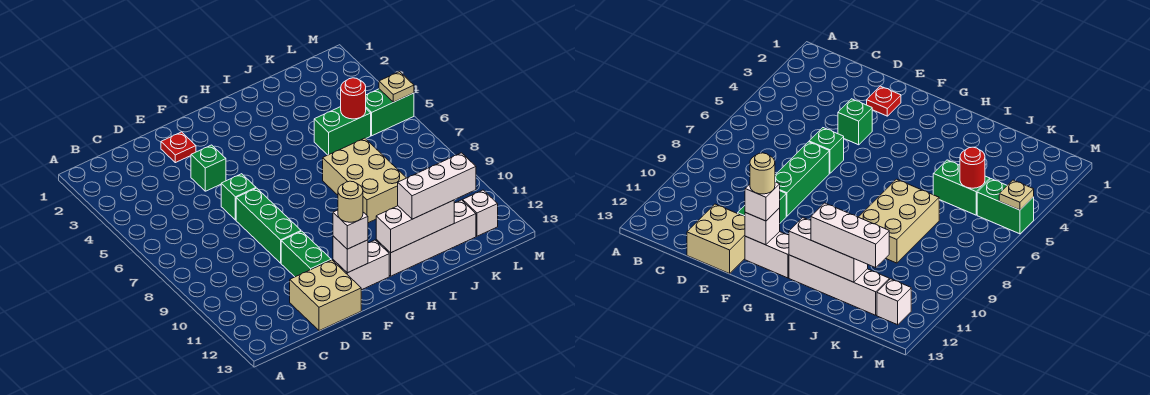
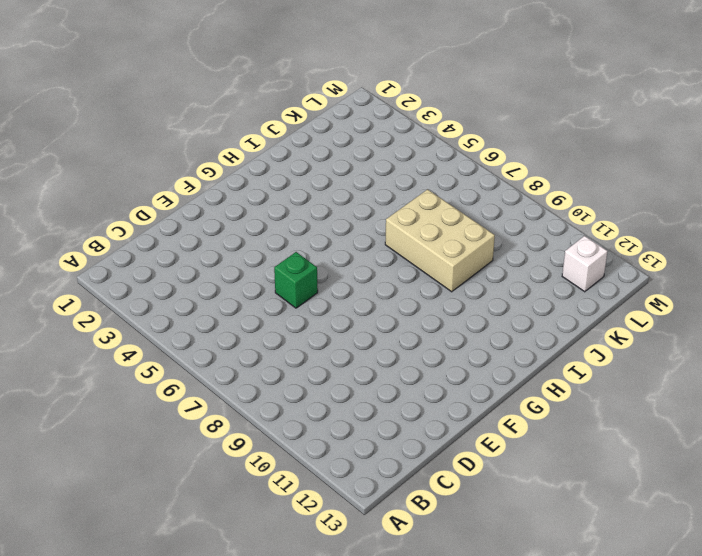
none -> tan brick D12:E13 level 1
none -> red plate E2 level 1
none -> green brick E4 level 1

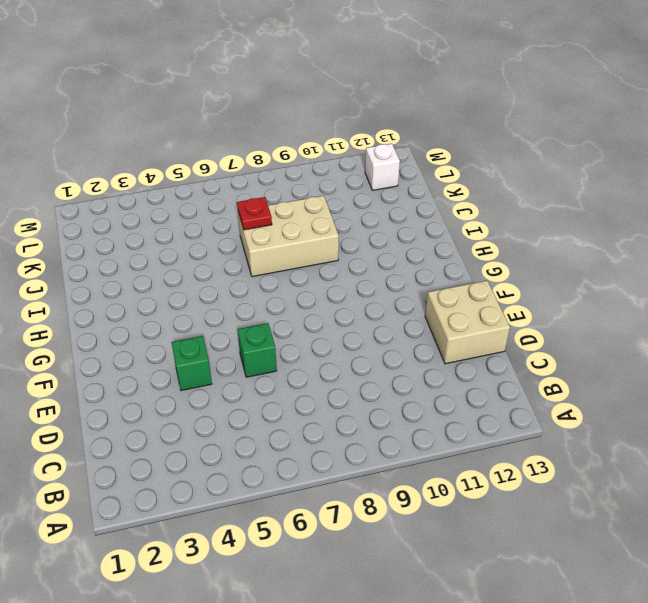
red plate J7 level 2 -> red plate E2 level 1
none -> green brick E7:E9 level 1
none -> green brick E10:E11 level 1
none -> white brick F12:G12 level 1

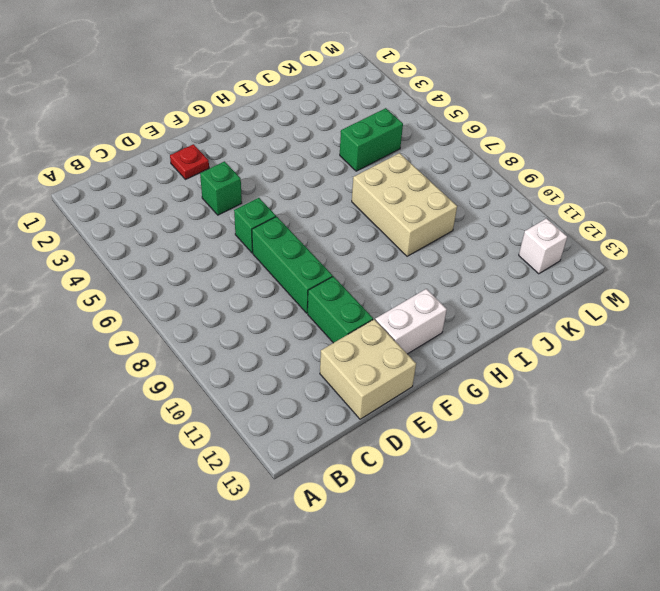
none -> white brick H12:K12 level 1
none -> green brick L5:M5 level 1
none -> white brick F12 level 2

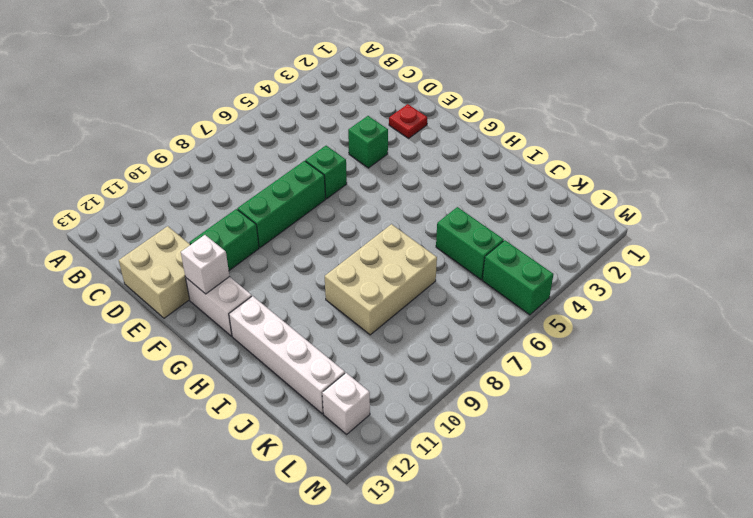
none -> white brick H12:J12 level 2
none -> red round brick K5 level 2
none -> tan plate M5 level 2

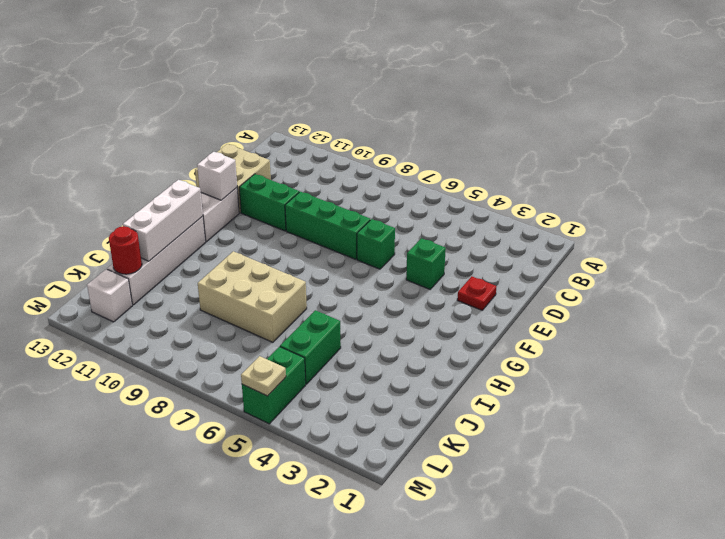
red round brick K12 level 2 -> red round brick K5 level 2
none -> white brick F12 level 3
none -> white brick I12:K12 level 3
none -> tan round brick F12 level 4

